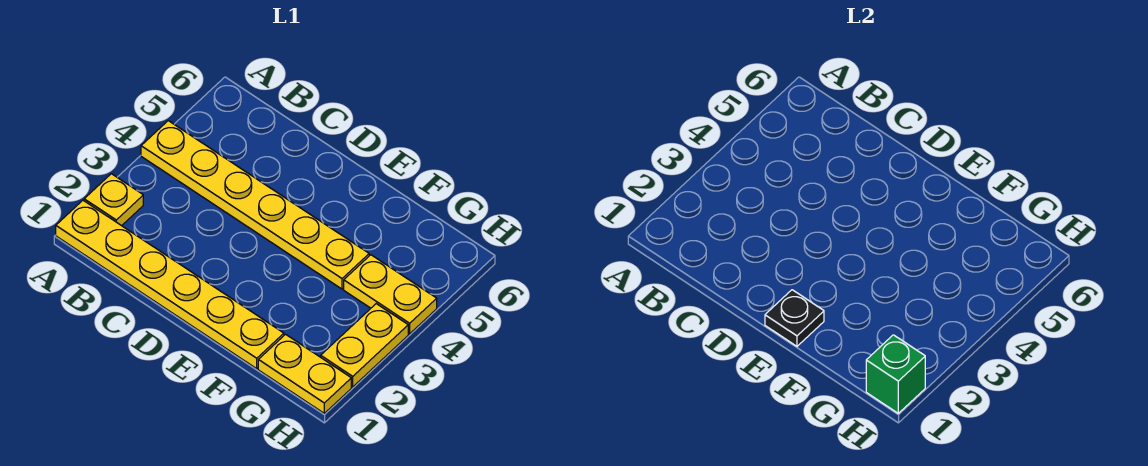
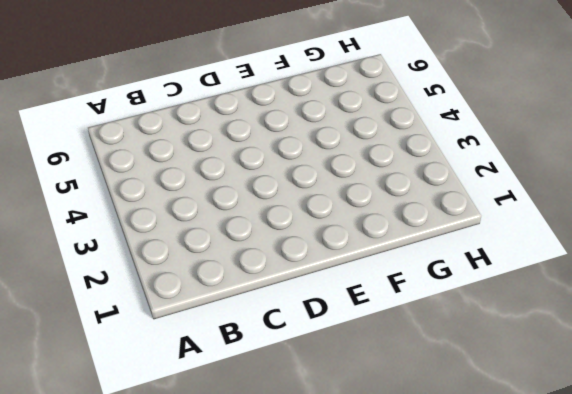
none -> yellow plate A1:F1 level 1
none -> yellow plate A2 level 1

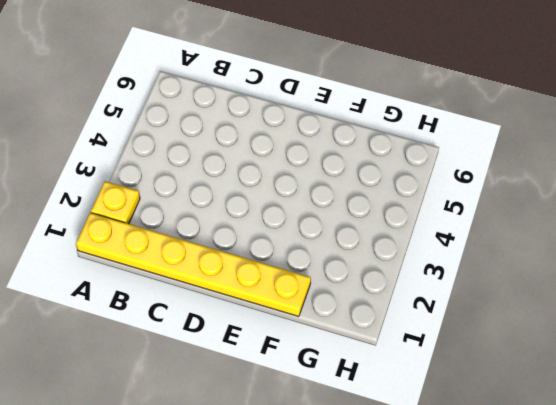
none -> yellow plate A4:F4 level 1
none -> yellow plate G1:H1 level 1

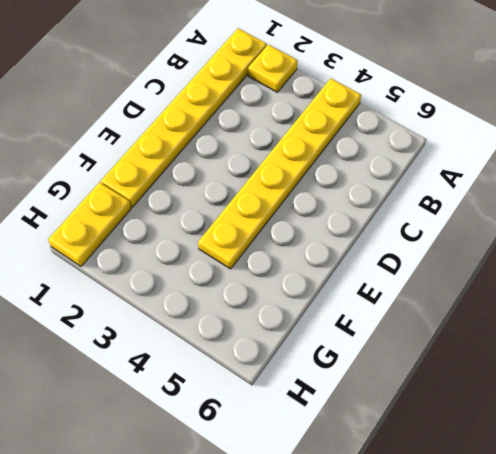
none -> yellow plate G4:H4 level 1
none -> yellow plate H2:H3 level 1

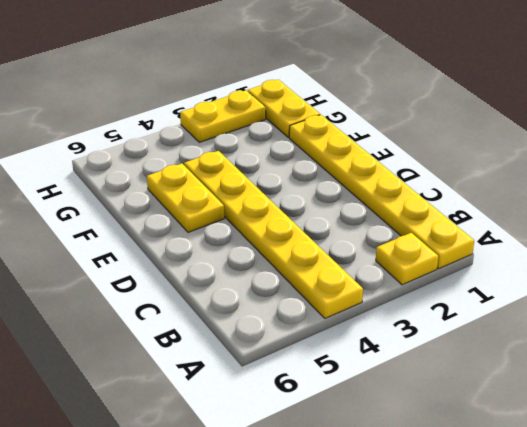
yellow plate E5:F5 level 1 -> yellow plate G4:H4 level 1
none -> black plate E1 level 2
none -> green brick H1 level 2

